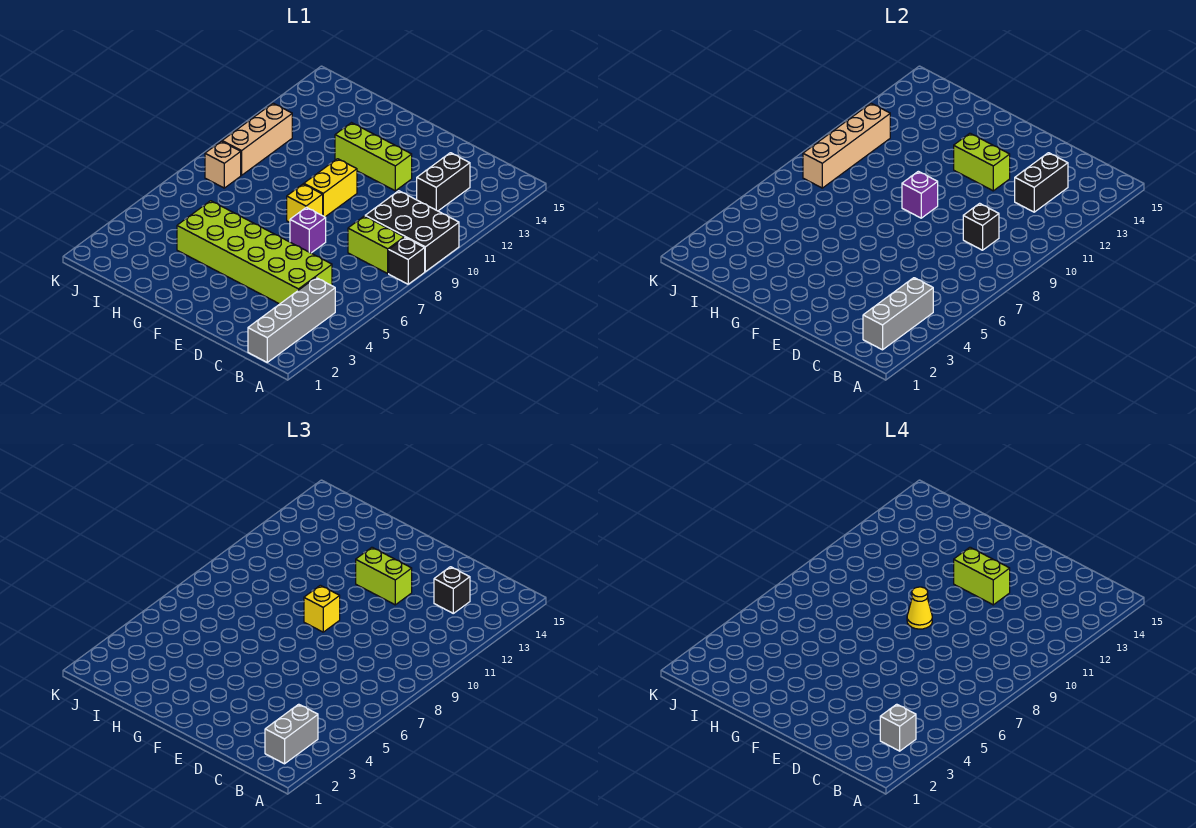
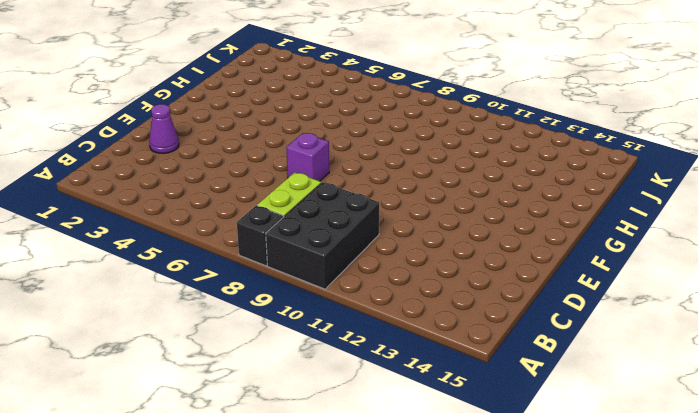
purple cone D2 level 1 -> none
none -> grey brick B1:B4 level 1
none -> lime brick C4:H5 level 1
none -> black brick C12:C13 level 1

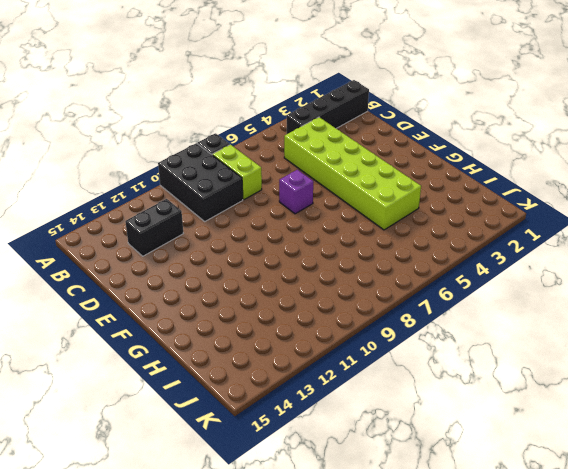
black brick B1:B4 level 1 -> grey brick B1:B4 level 1
none -> lime brick E12:G12 level 1
none -> yellow brick F8 level 1
none -> yellow brick F9:F10 level 1

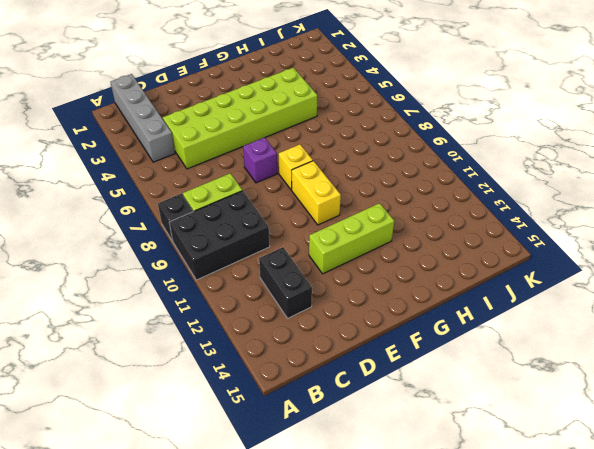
none -> tan brick J8 level 1
none -> tan brick J9:J11 level 1
none -> grey brick B2:B4 level 2

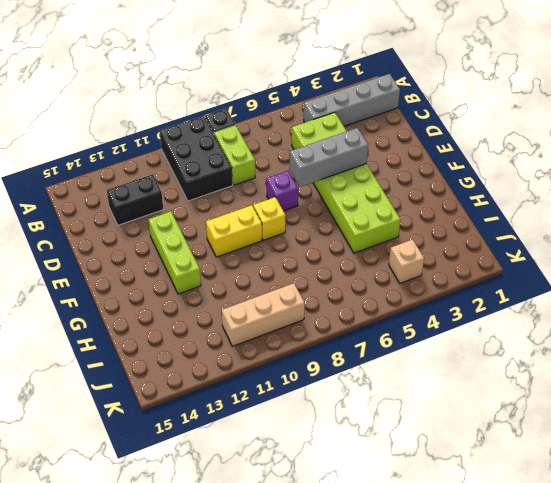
grey brick E4:E6 level 2 -> grey brick B2:B4 level 2
tan brick J4 level 1 -> tan brick J8 level 1
none -> black brick C9 level 2
none -> black brick C12:C13 level 2
none -> lime brick E12:F12 level 2

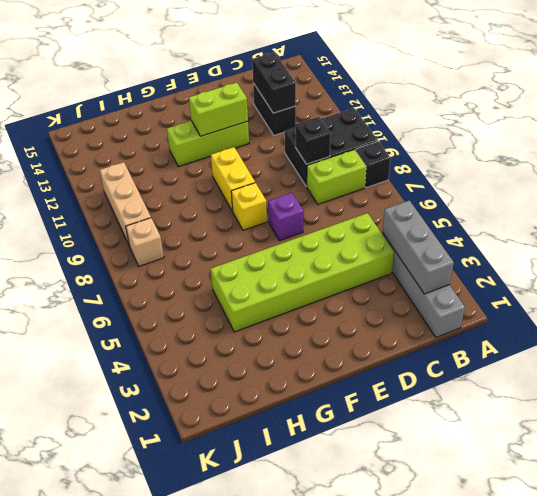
none -> purple brick F9 level 2
none -> tan brick J8:J11 level 2
none -> grey brick B2:B3 level 3

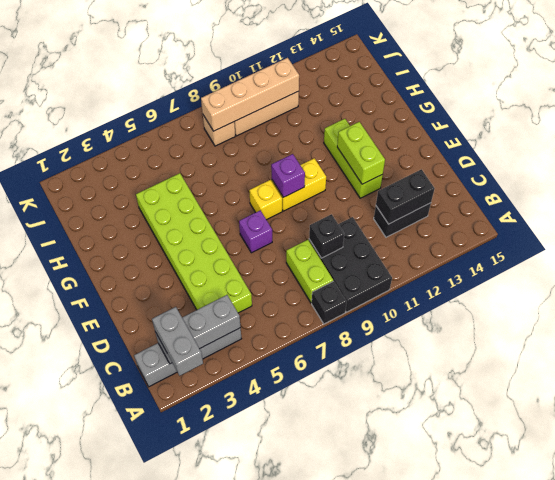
grey brick A2:B2 level 3 -> grey brick B2:B3 level 3
none -> black brick C13 level 3
none -> lime brick E12:F12 level 3
none -> yellow brick F9 level 3

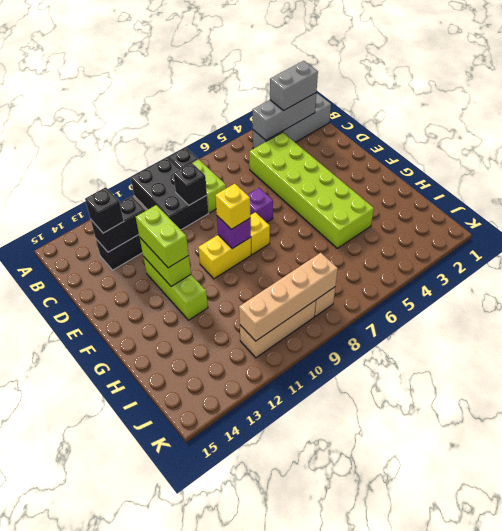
none -> grey brick B3 level 4
none -> lime brick E12:F12 level 4
none -> yellow cone F9 level 4

